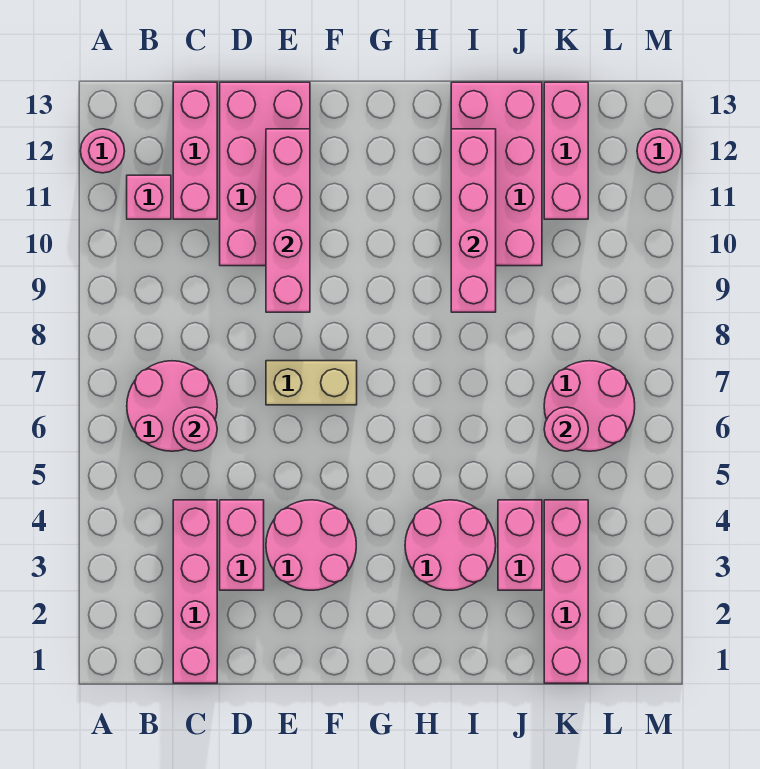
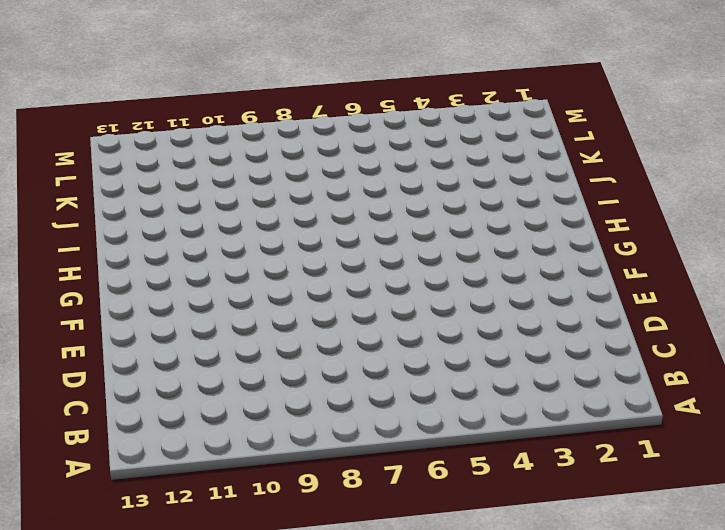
none -> pink round brick A12 level 1
none -> pink round brick B6:C7 level 1
none -> pink brick B11 level 1

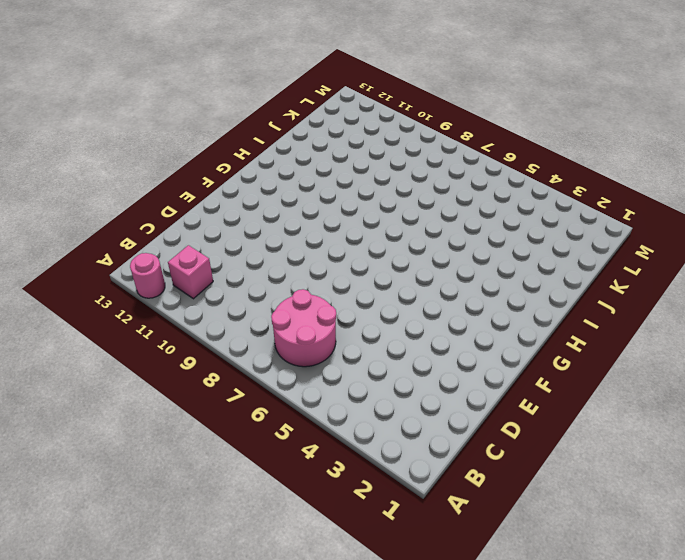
none -> pink brick C1:C4 level 1
none -> pink brick C11:C13 level 1
none -> pink brick D3:D4 level 1

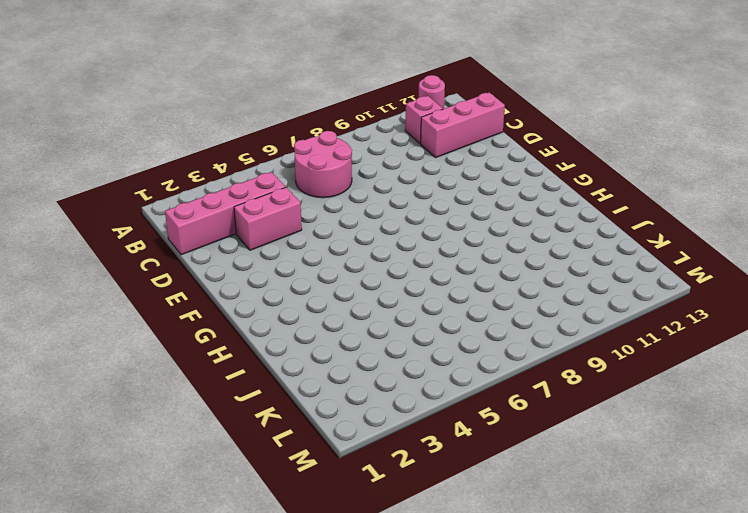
none -> pink brick D10:E13 level 1
none -> pink round brick E3:F4 level 1
none -> tan brick E7:F7 level 1

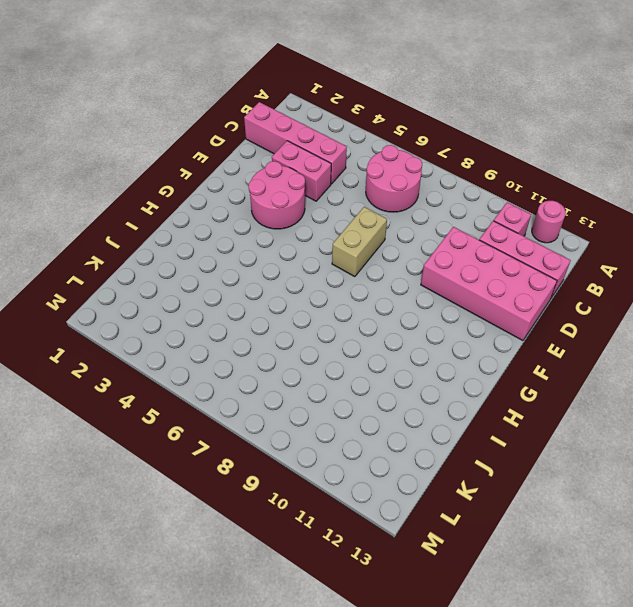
none -> pink round brick H3:I4 level 1
none -> pink brick I10:J13 level 1
none -> pink brick J3:J4 level 1

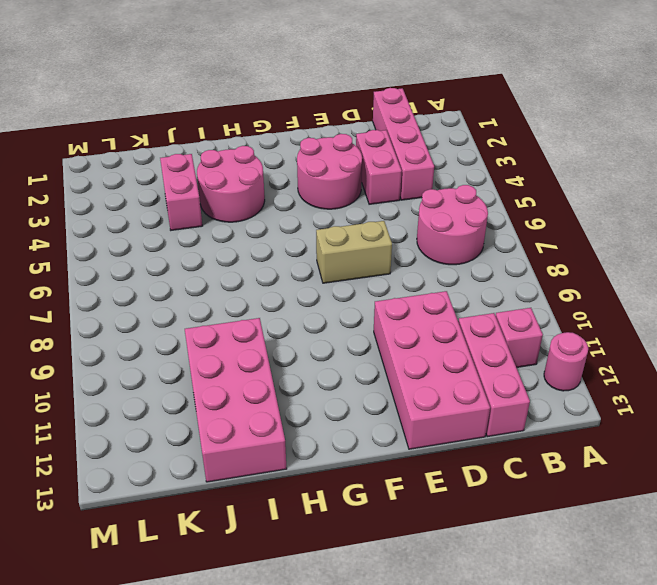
none -> pink brick K1:K4 level 1
none -> pink round brick K6:L7 level 1
none -> pink brick K11:K13 level 1

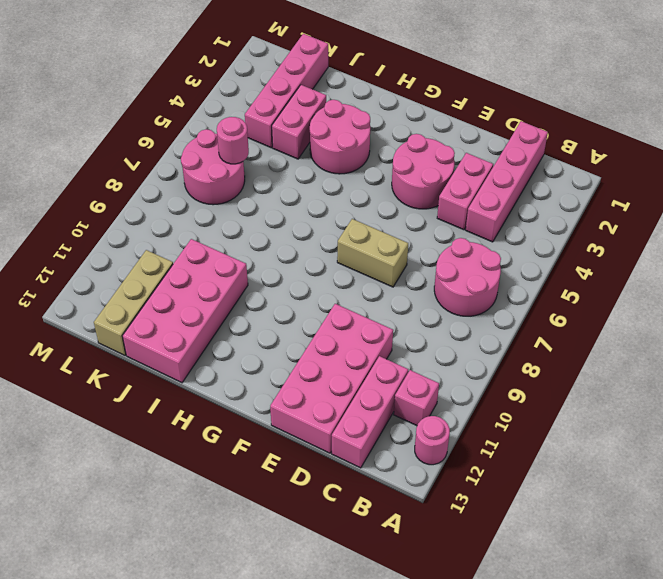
tan brick K11:K13 level 1 -> pink brick K11:K13 level 1
none -> pink round brick M12 level 1
none -> pink round brick C6 level 2
none -> pink brick E9:E12 level 2

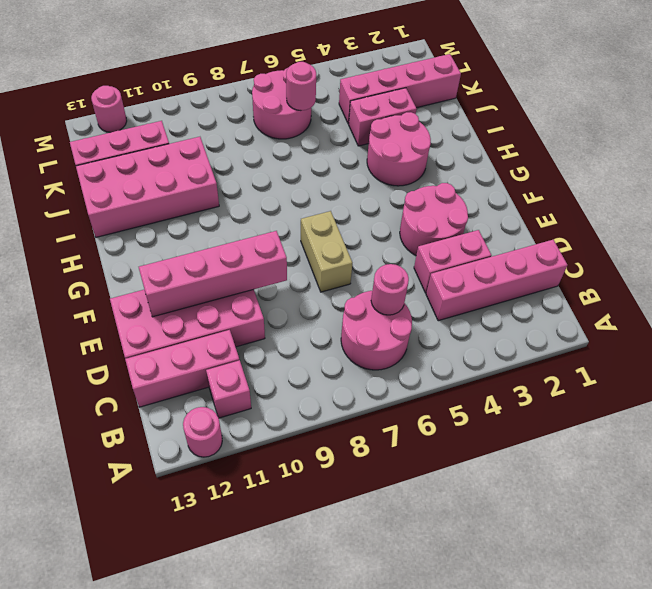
none -> pink brick I9:I12 level 2

